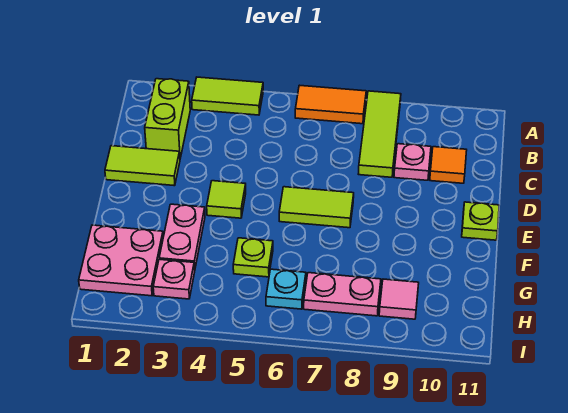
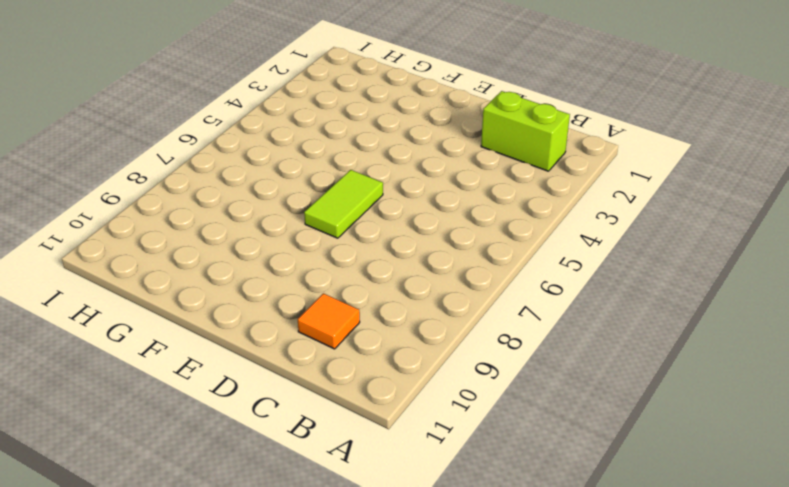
none -> lime tile A3:A4 level 1
none -> orange tile A6:A7 level 1
none -> lime tile A8:C8 level 1

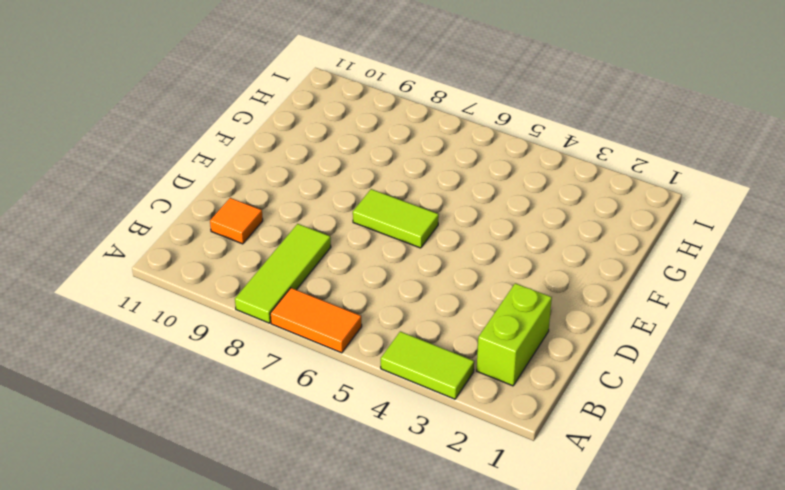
none -> pink plate C9 level 1
none -> lime tile D1:D2 level 1
none -> lime tile E4 level 1

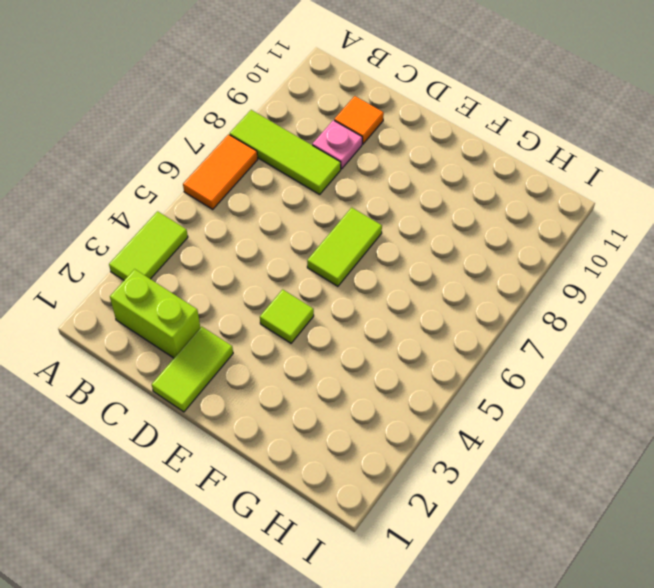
none -> lime plate E11 level 1
none -> pink plate F3:G3 level 1
none -> pink plate G1:H2 level 1

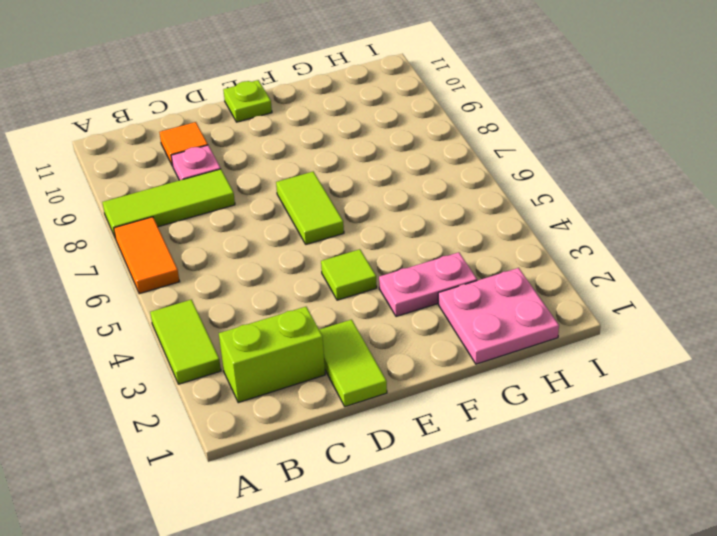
none -> lime plate G5 level 1
none -> pink plate H3 level 1
none -> cyan plate H6 level 1

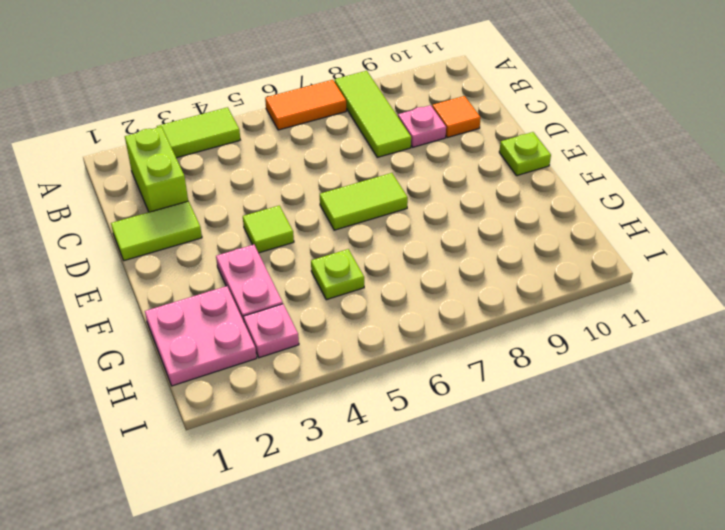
none -> cyan plate H6 level 1
none -> pink plate H7:H8 level 1
none -> pink tile H9 level 1

